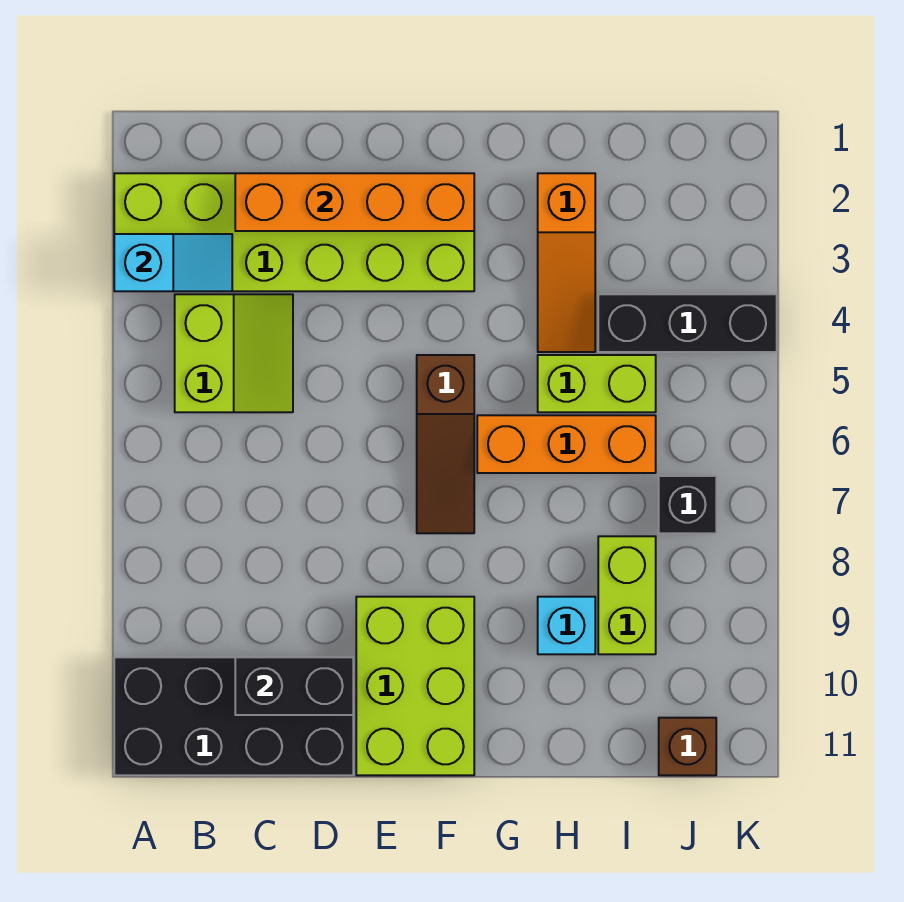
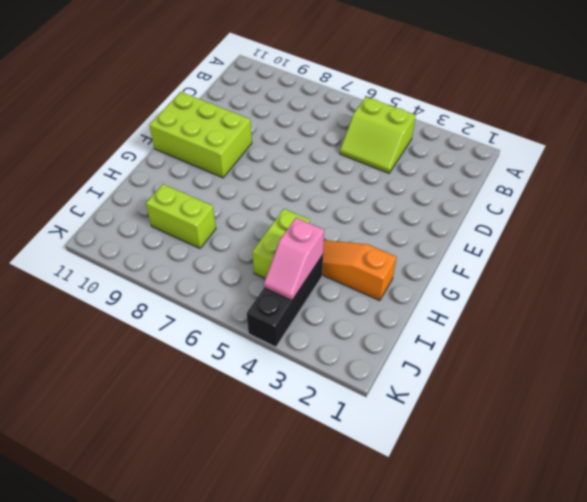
pink slope I4:J4 level 2 top I -> none
none -> lime brick A2:F3 level 1
none -> black brick A10:D11 level 1
none -> brown slope F5:F7 level 1 top 5

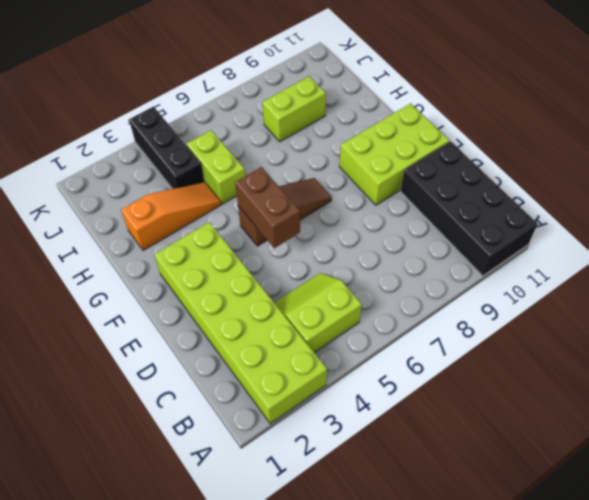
brown brick E5:F5 level 2 -> none
none -> orange brick G6:I6 level 1
none -> cyan brick H9 level 1
none -> black brick J7 level 1

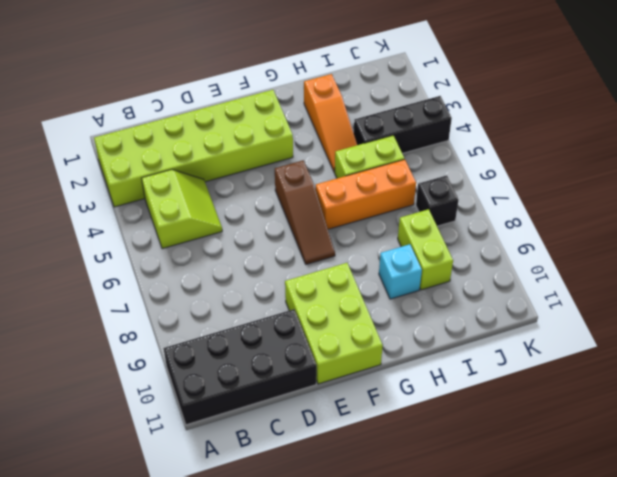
none -> brown brick J11 level 1
none -> cyan slope A3:B3 level 2 top A
none -> orange brick C2:F2 level 2

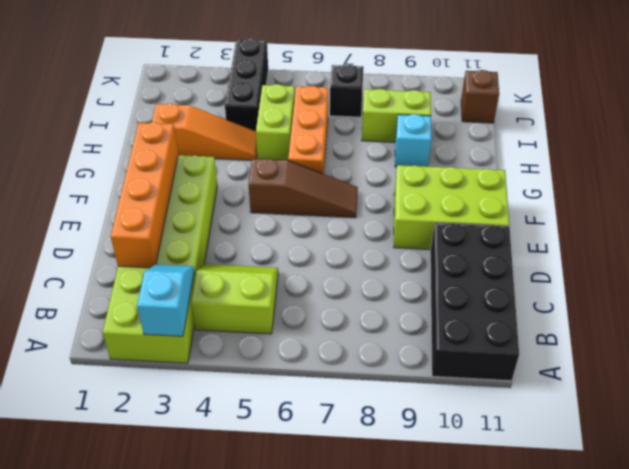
none -> black brick C10:D10 level 2

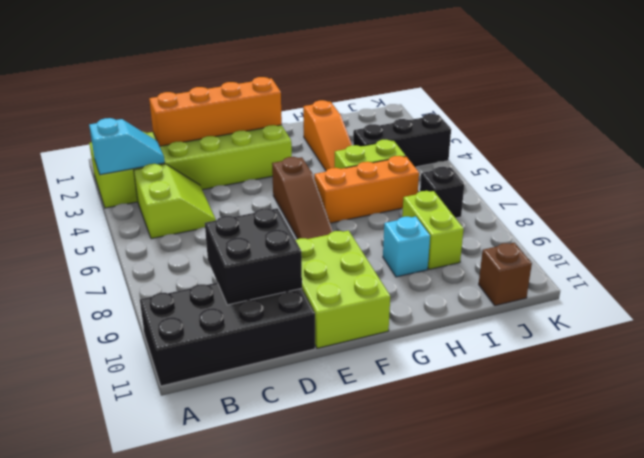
black brick C9:D10 level 2 -> black brick C10:D10 level 2

